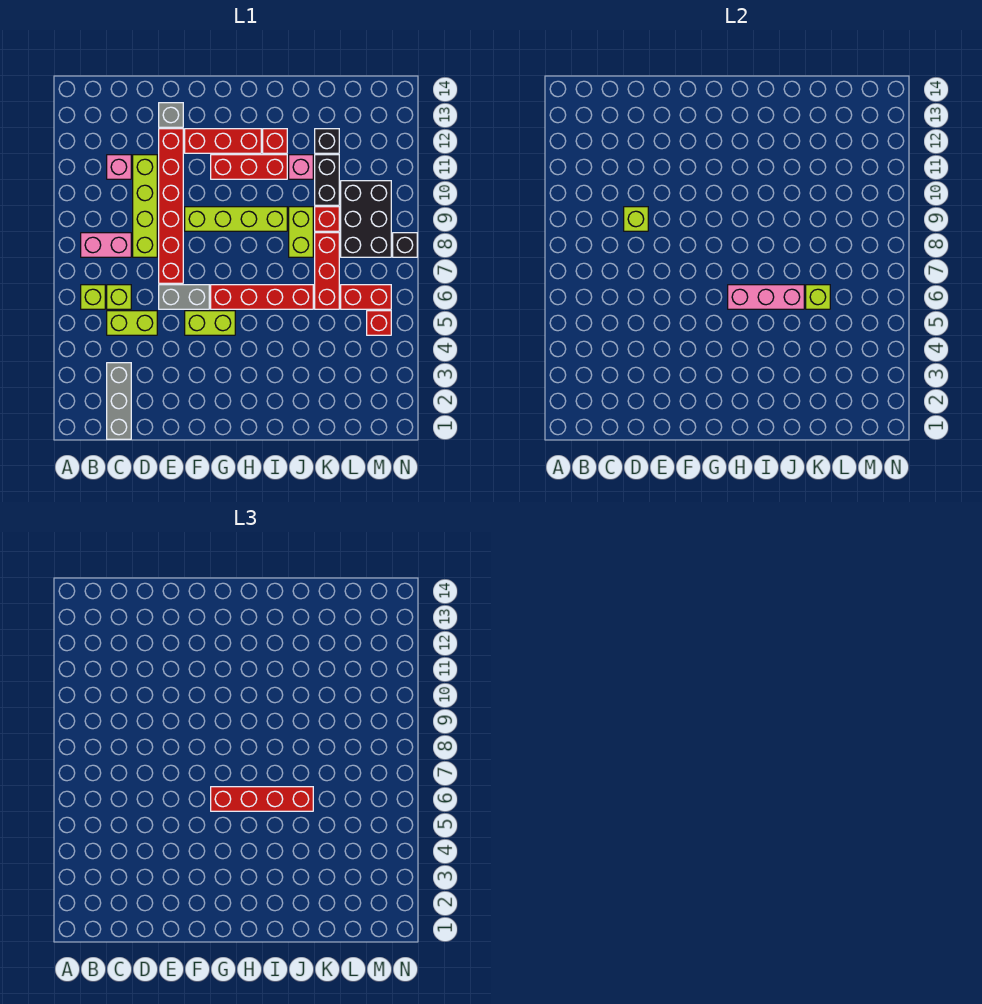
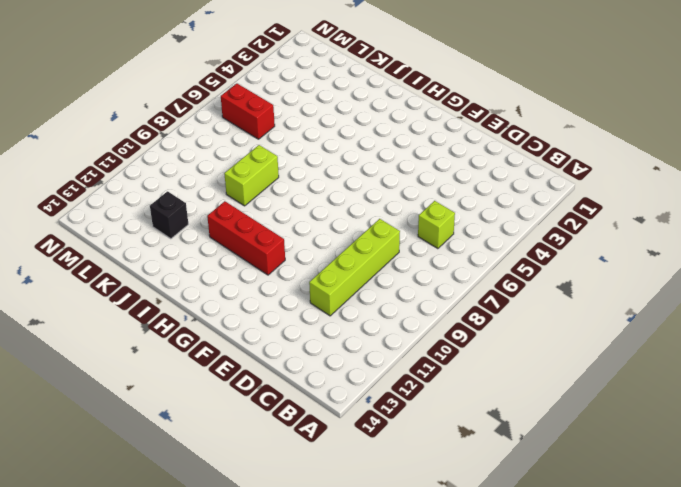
none -> lime brick B6 level 1
none -> pink brick B8:C8 level 1
none -> grey brick C1:C3 level 1
none -> lime brick C5:D5 level 1

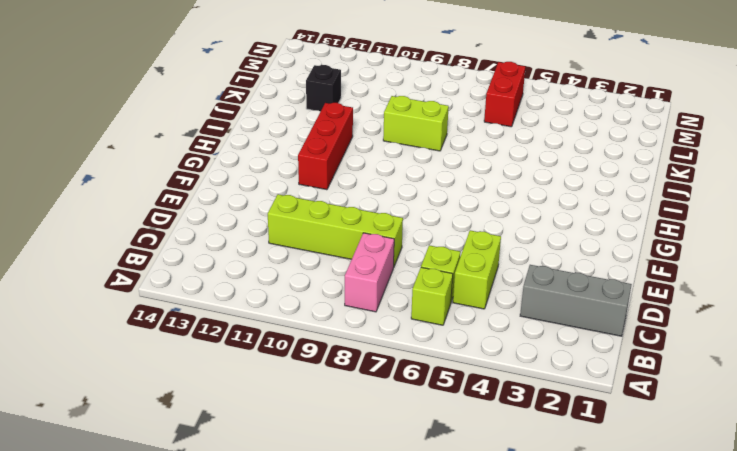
none -> pink brick C11 level 1
none -> grey brick E6:F6 level 1
none -> red brick E7:E12 level 1
none -> grey brick E13 level 1

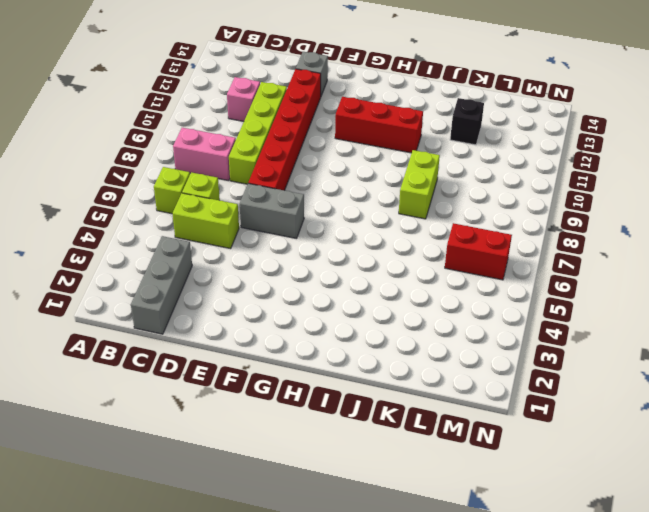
none -> lime brick F5:G5 level 1
none -> lime brick F9:I9 level 1
none -> red brick F12:H12 level 1
none -> red brick G6:J6 level 1

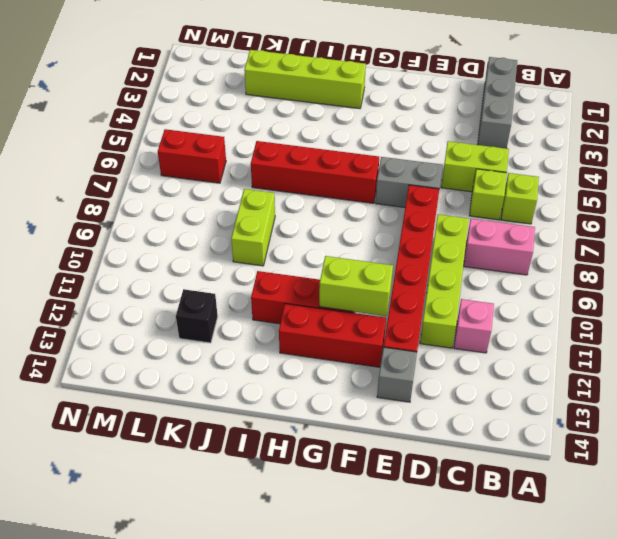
lime brick F11:G11 level 2 -> lime brick F5:G5 level 1
lime brick H2:K2 level 1 -> lime brick F9:I9 level 1
none -> red brick I12 level 1
none -> pink brick J11 level 1
none -> red brick K6:K8 level 1
none -> red brick K9 level 1

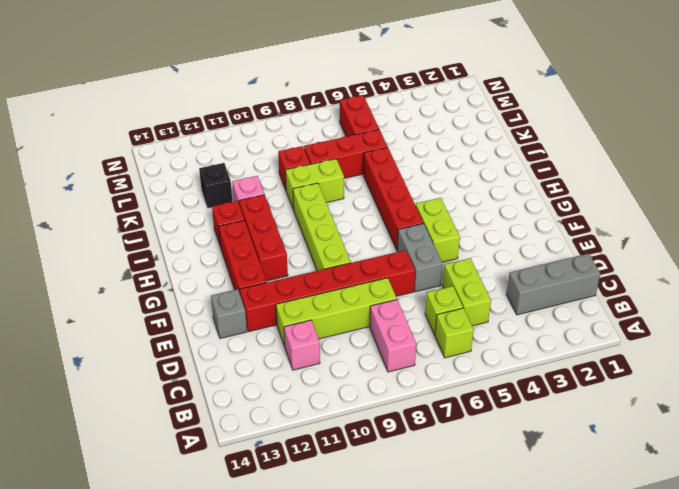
none -> black brick K10:K11 level 1
none -> black brick L8:M10 level 1
none -> red brick M5 level 1
none -> black brick N8 level 1

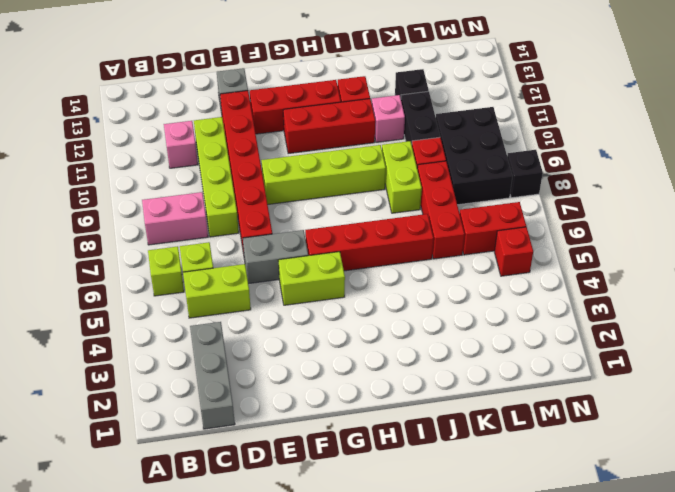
none -> lime brick D9 level 2
none -> pink brick H6:J6 level 2
none -> lime brick K6 level 2
none -> red brick G6:J6 level 3

